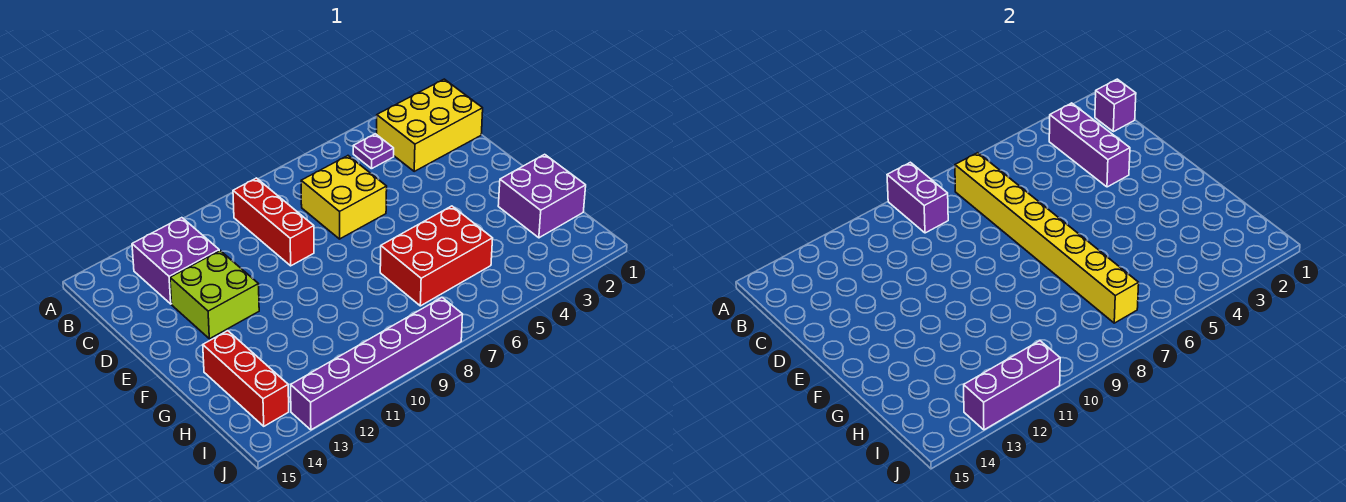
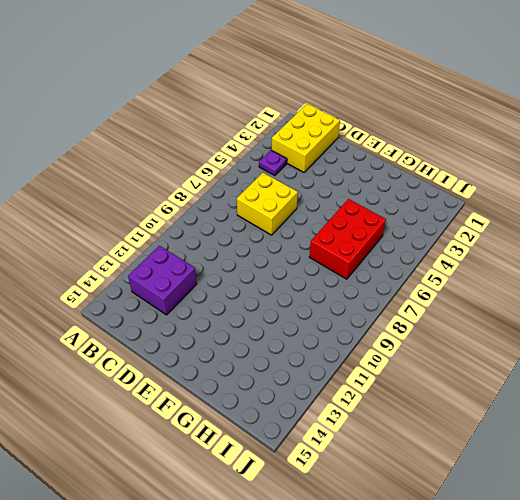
none -> red brick B9:D9 level 1
none -> lime brick D12:E13 level 1
none -> purple brick G1:H2 level 1

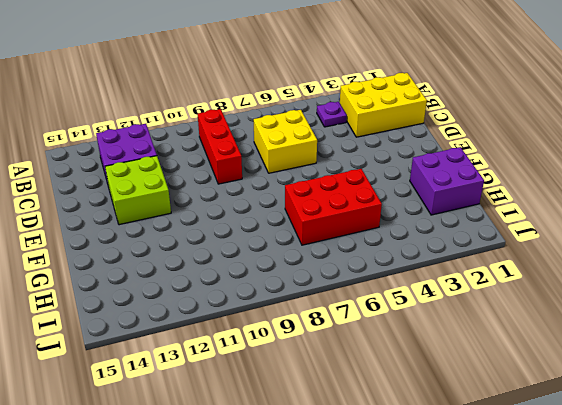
none -> red brick G14:I14 level 1
none -> purple brick J8:J13 level 1
none -> purple brick A9:B9 level 2

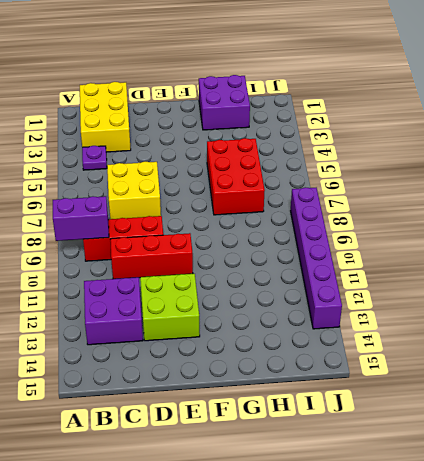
red brick C10:E10 level 1 -> red brick G14:I14 level 1
none -> purple brick B1 level 2
none -> purple brick B3:D3 level 2
none -> yellow brick B7:I7 level 2

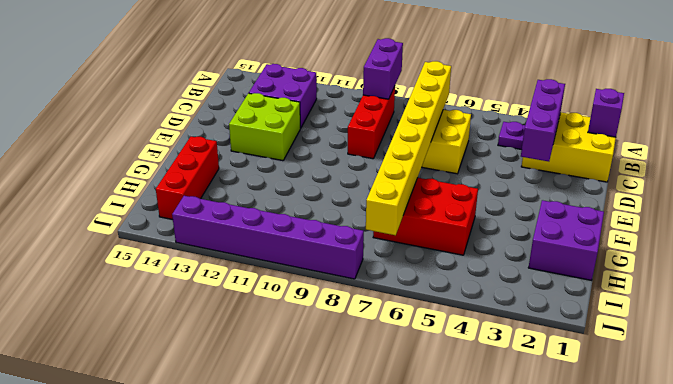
none -> purple brick J11:J13 level 2

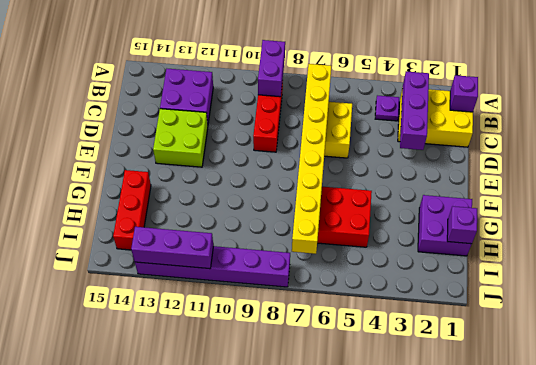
purple brick H1 level 2 -> none

